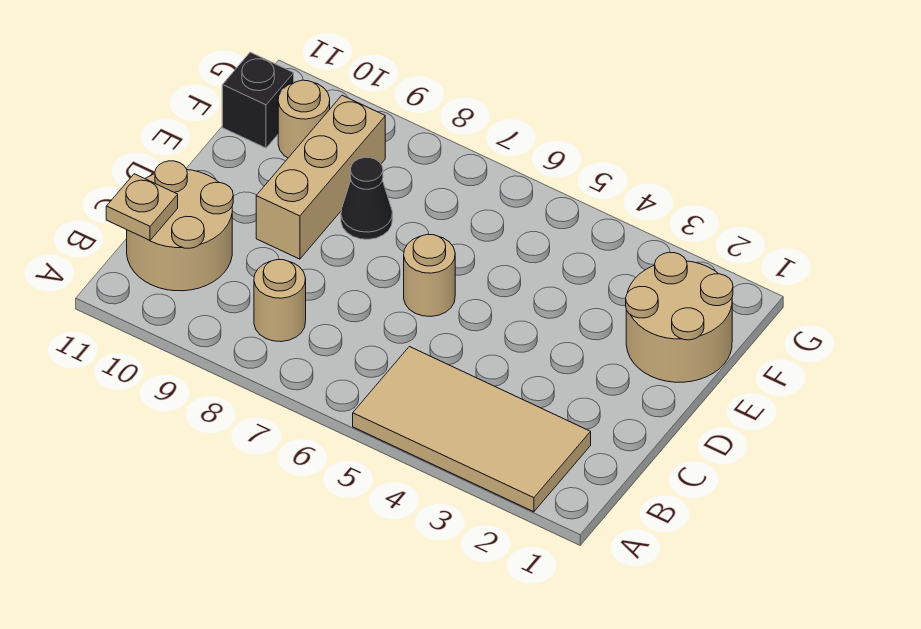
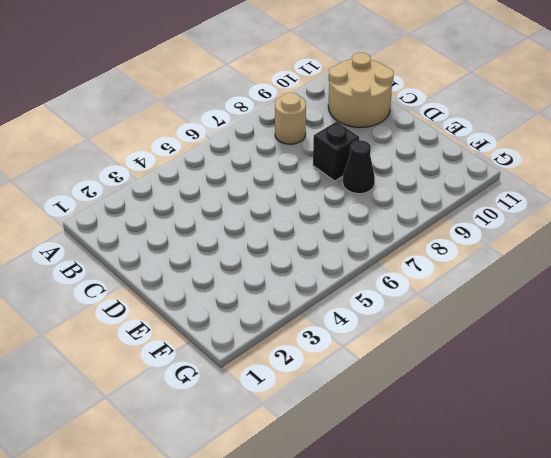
black brick D8 level 1 -> black brick F11 level 1
none -> tan tile A2:B5 level 1
none -> tan round brick D6 level 1

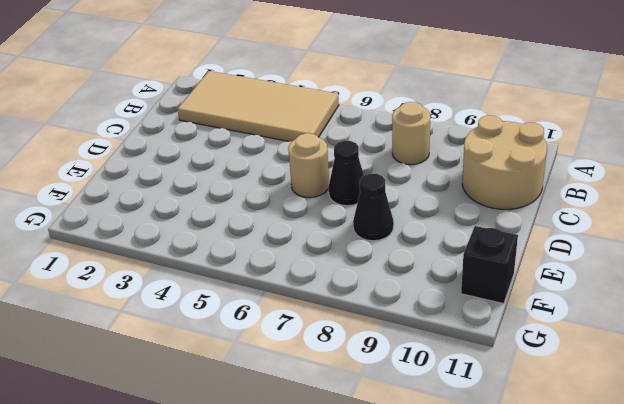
black cone D7 level 1 -> none
none -> tan brick D9:F9 level 1
none -> tan round brick E1:F2 level 1

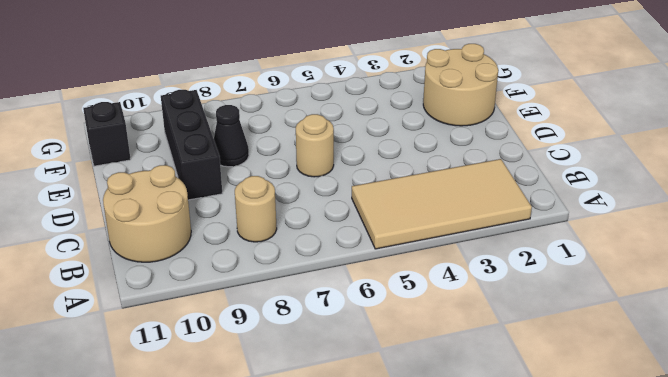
black brick D9:F9 level 1 -> tan brick D9:F9 level 1
none -> tan round brick F10 level 1
none -> tan plate B11 level 2

